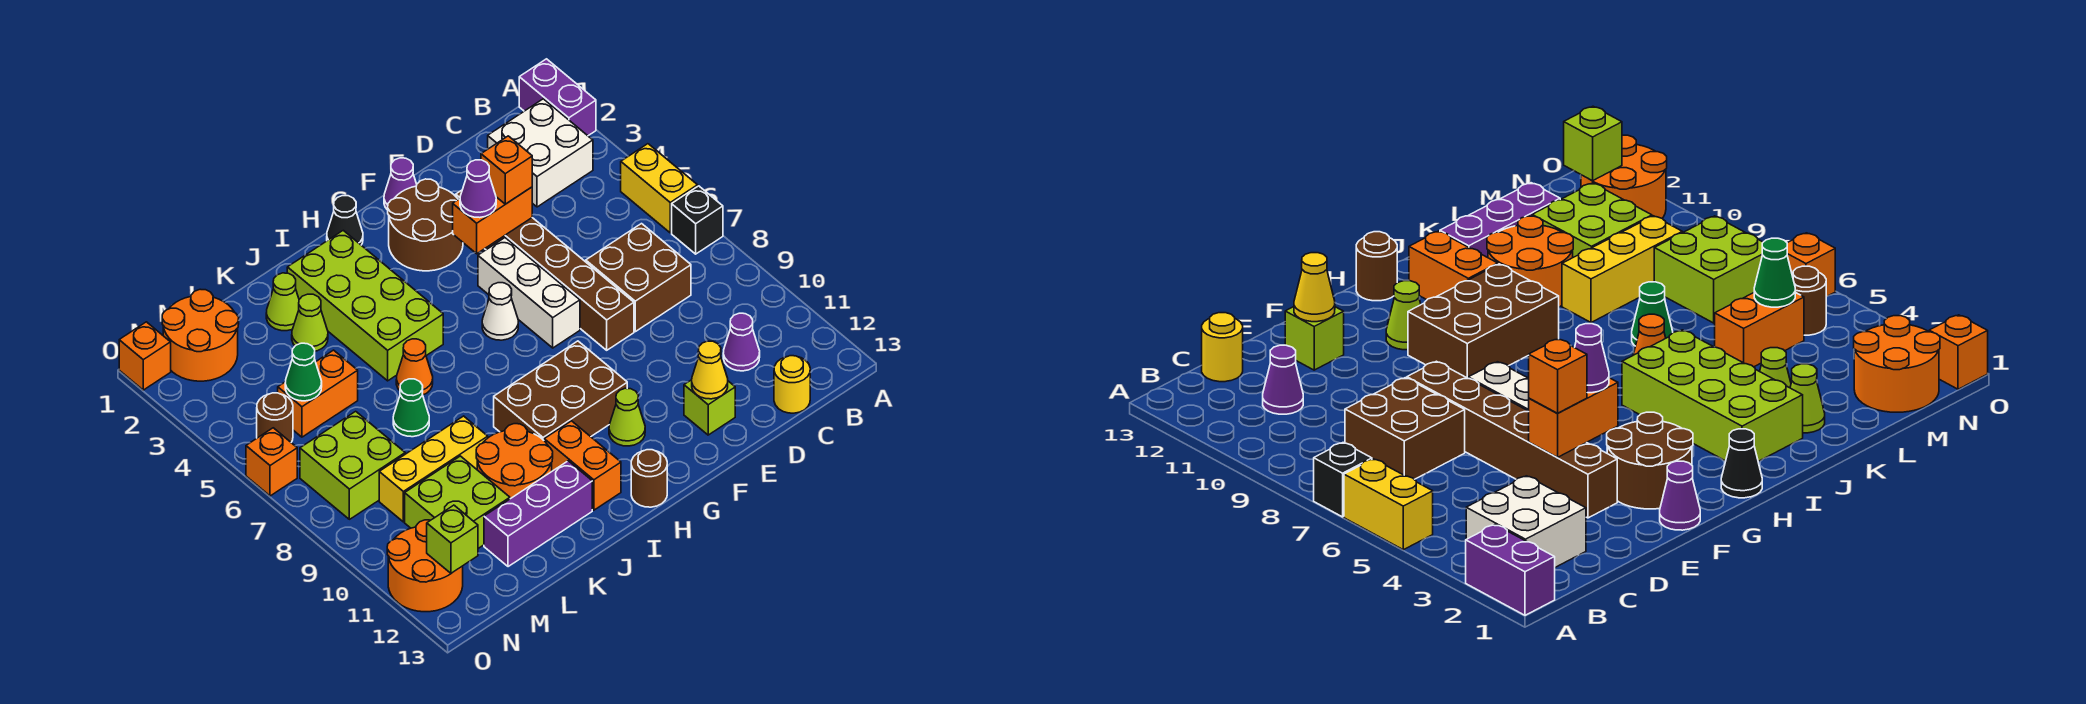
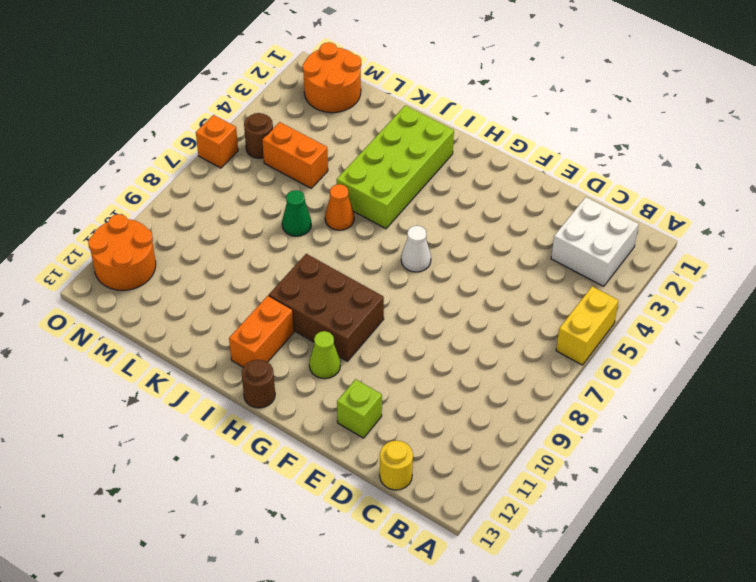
none -> purple brick A1:A2 level 1
none -> black brick A7 level 1
none -> brown brick C7:D8 level 1
none -> purple cone C11 level 1

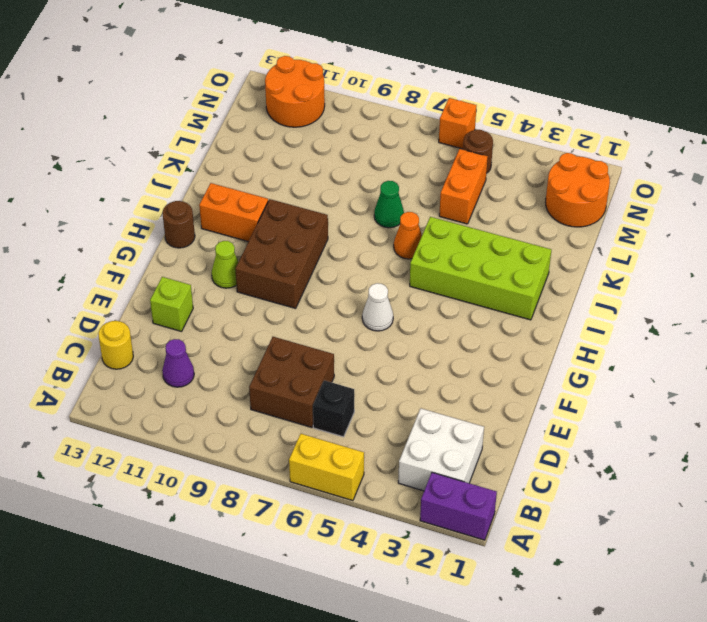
black brick C6 level 1 -> black brick A7 level 1
none -> brown brick E3:E8 level 1
none -> purple cone F1 level 1
none -> brown round brick F2:G3 level 1
none -> white brick F5:F7 level 1

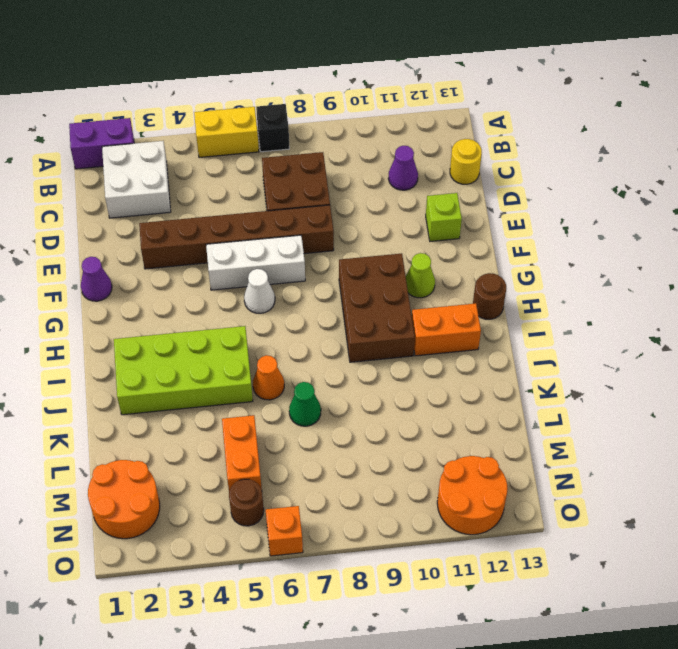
none -> brown round brick F2:G3 level 1
none -> black cone H1 level 1
none -> orange round brick J10:K11 level 1
none -> purple brick J12:L12 level 1

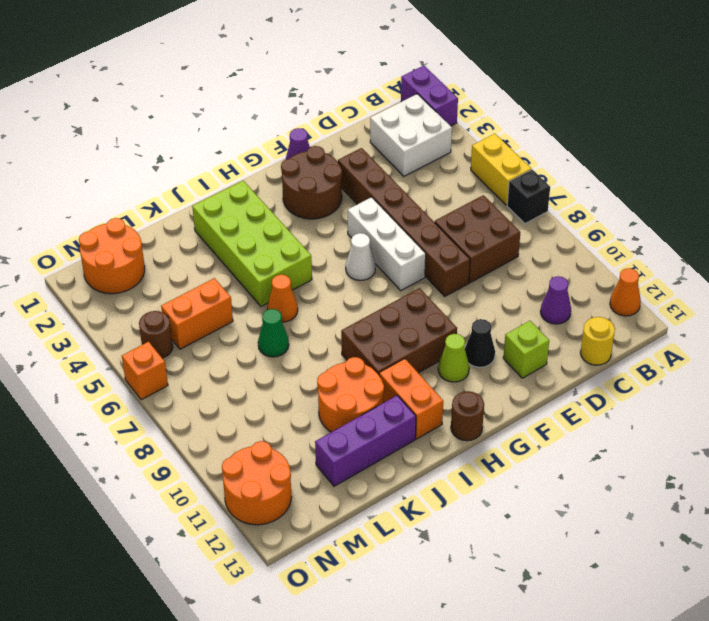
orange cone A12 level 1 -> none
black cone F11 level 1 -> black cone H1 level 1
none -> lime cone K2 level 1
none -> lime cone K3 level 1
none -> yellow brick K9:M9 level 1
none -> lime brick L10:M11 level 1

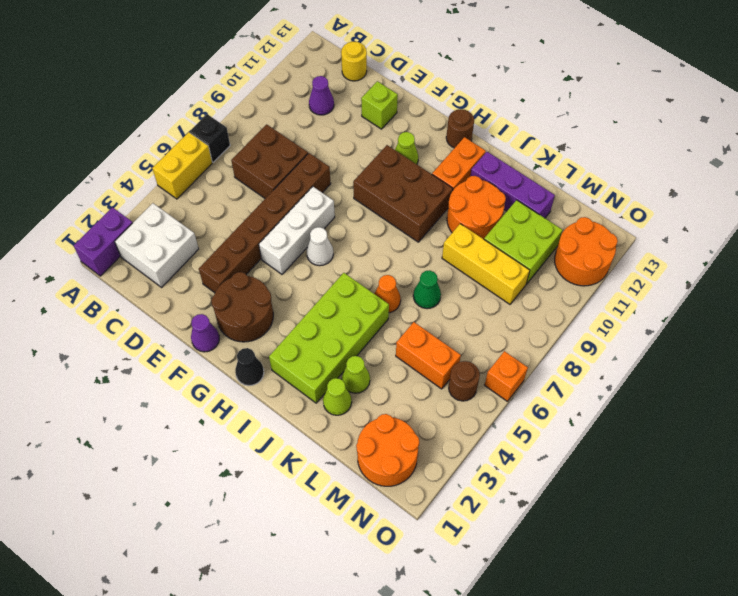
none -> lime brick M7:N8 level 1
none -> orange brick O1 level 1
none -> orange brick E4:F4 level 2
none -> yellow cone E12 level 2

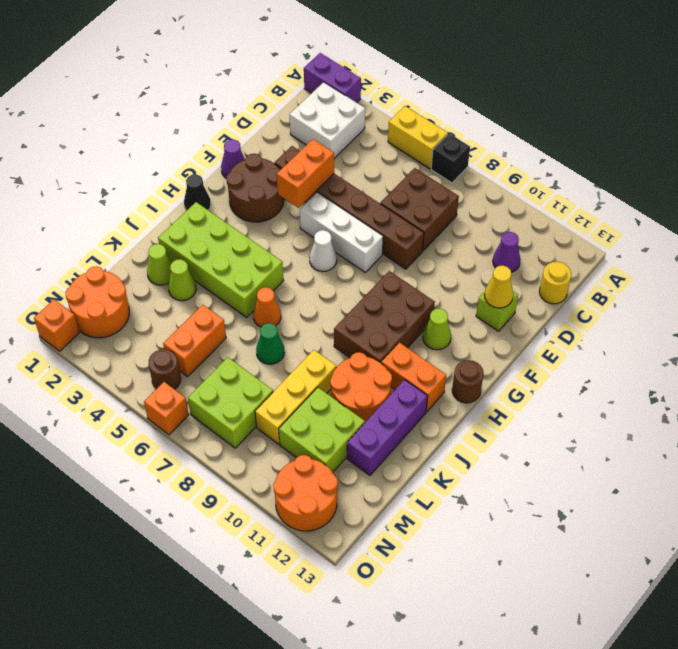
none -> green cone M5 level 2
none -> lime brick N12 level 2
none -> orange brick E4 level 3
none -> purple cone F4 level 3

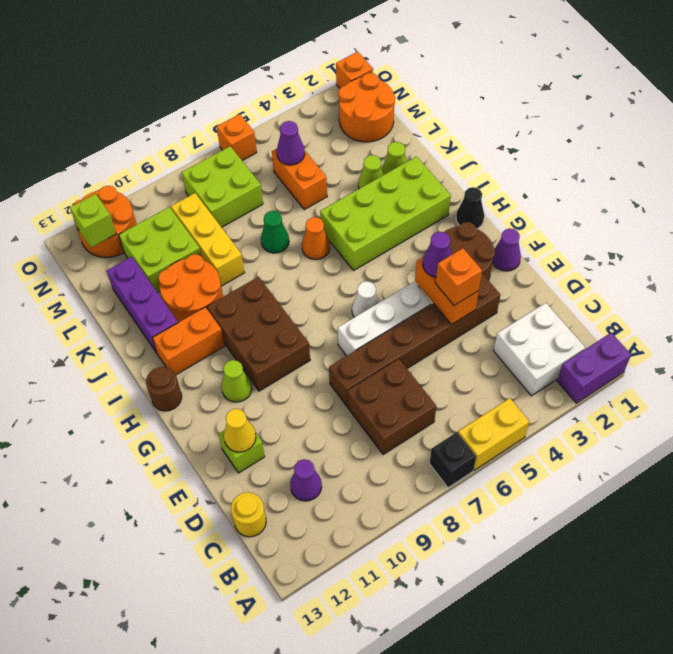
purple cone M5 level 2 -> green cone M5 level 2
none -> brown round brick N5 level 1

